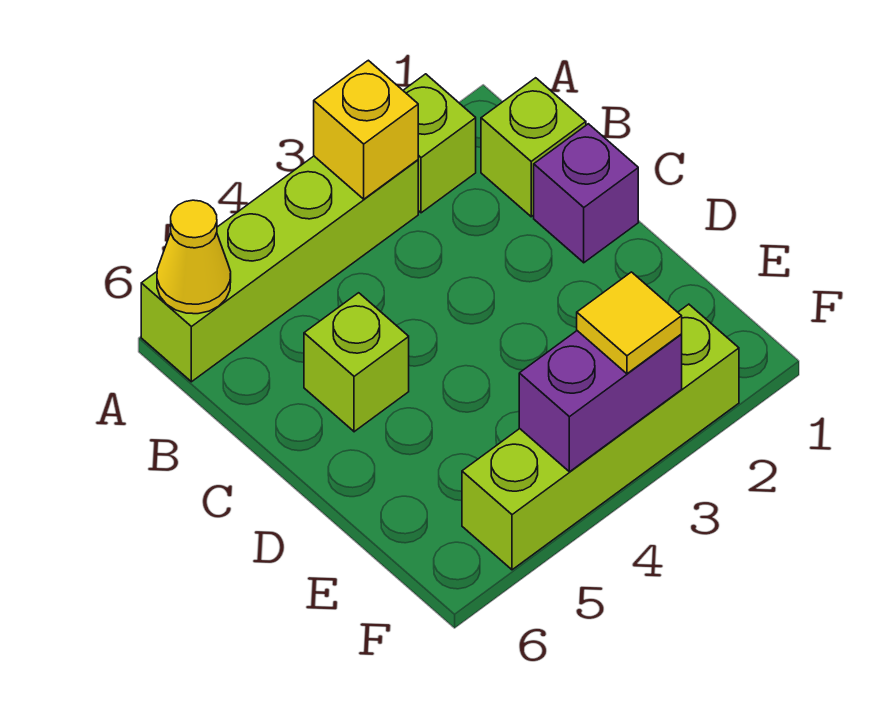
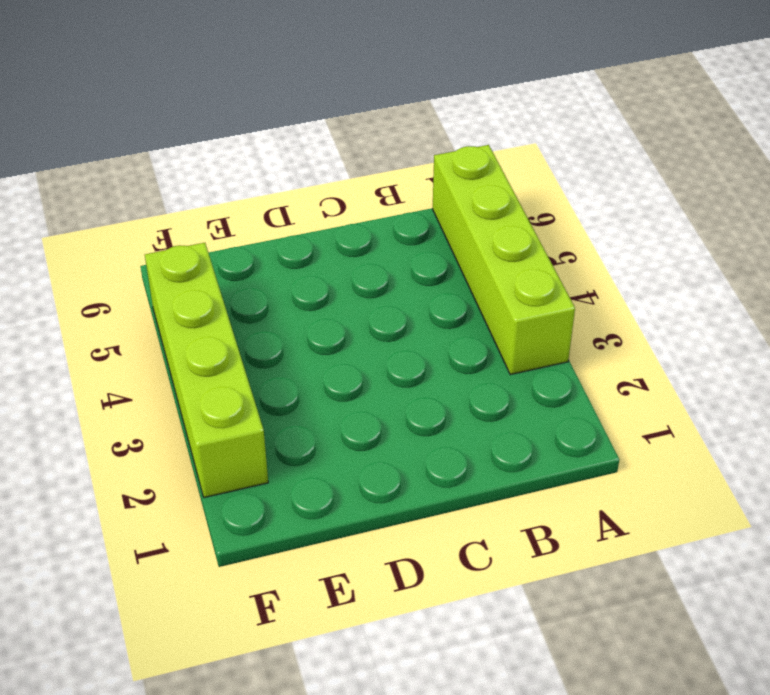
none -> lime brick A2 level 1
none -> lime brick B1 level 1

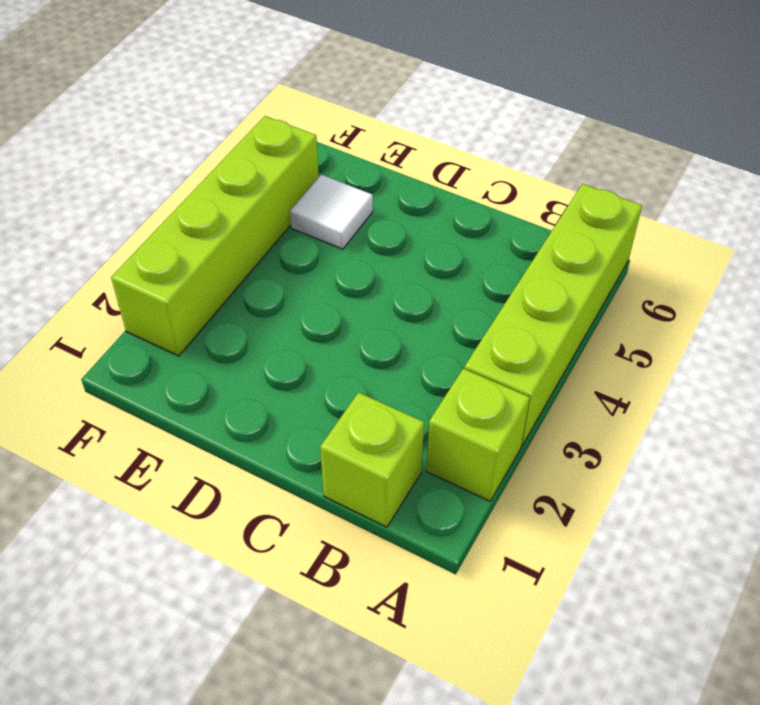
white tile E5 level 1 -> none
none -> purple brick C1 level 1
none -> lime brick C5 level 1

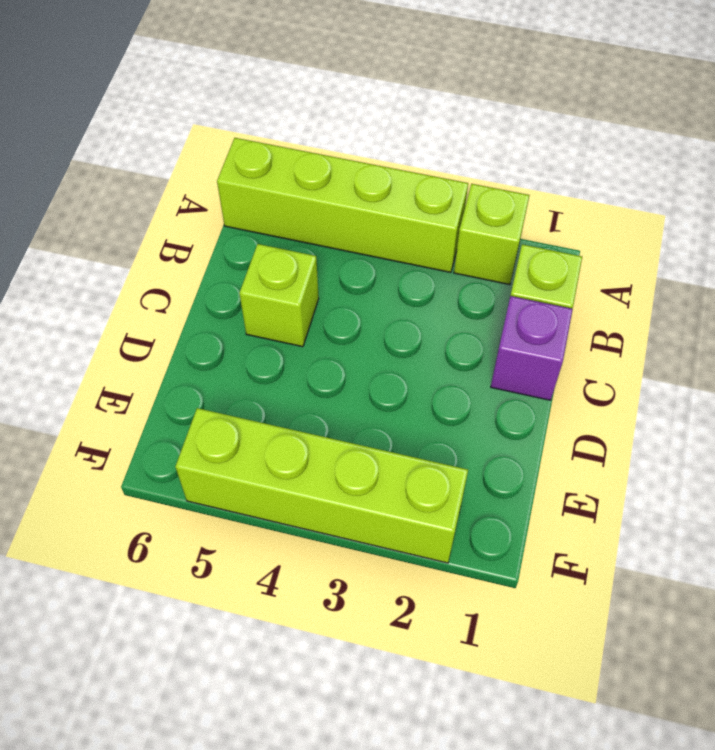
none -> yellow brick A3 level 2
none -> yellow cone A6 level 2

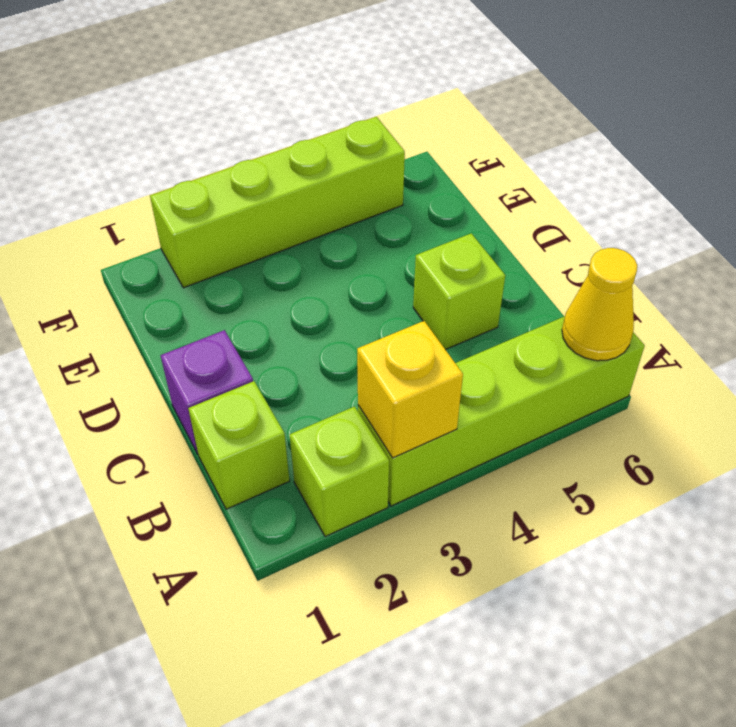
none -> purple brick F3:F4 level 2
none -> yellow tile F3 level 3

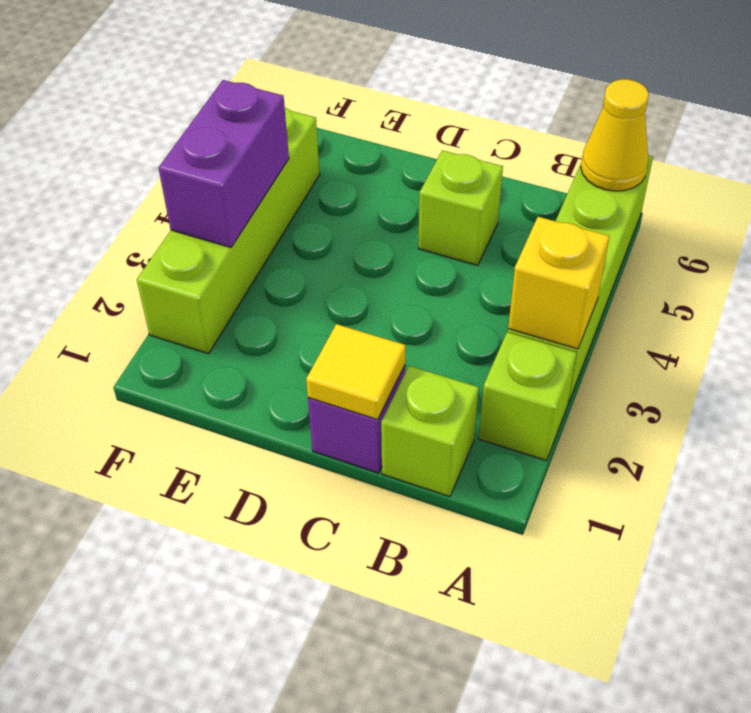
yellow tile C1 level 2 -> yellow tile F3 level 3

